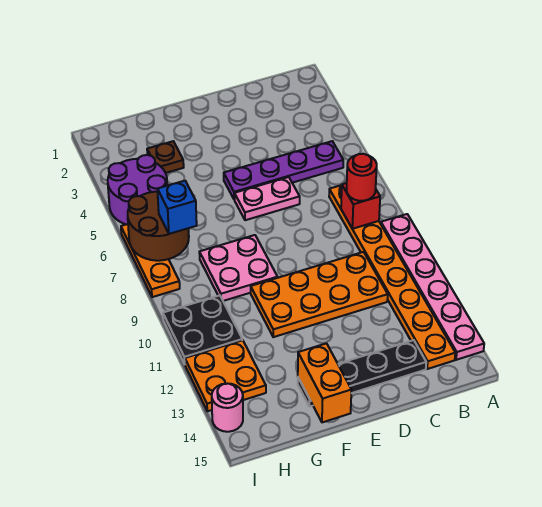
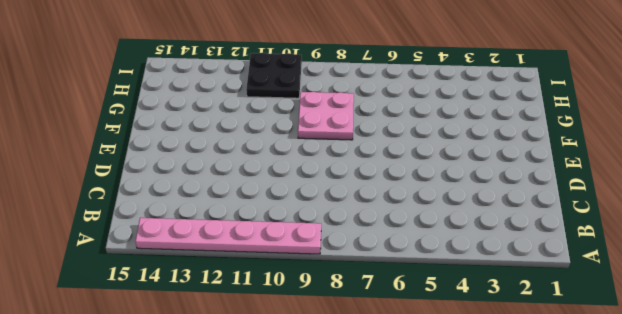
none -> purple plate B5:E5 level 1
none -> orange plate B7:B14 level 1
none -> orange plate C10:F11 level 1

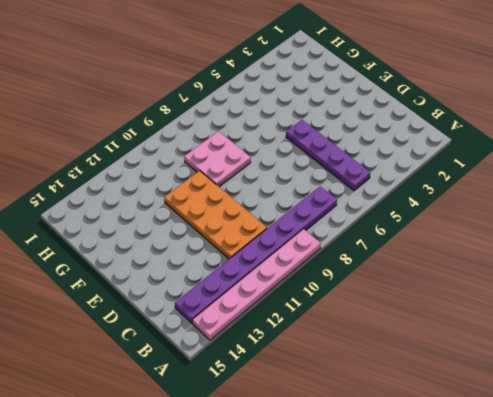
purple plate B7:B14 level 1 -> orange plate B7:B14 level 1
none -> black plate C14:F14 level 1
none -> pink plate D6:E6 level 1
none -> brown plate G3 level 1

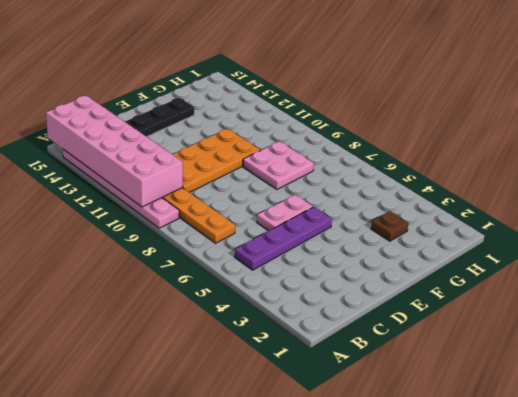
pink brick A10:B15 level 2 -> none
none -> purple round brick H4:I5 level 1
none -> black plate H10:I11 level 1
none -> orange plate H12:I13 level 1

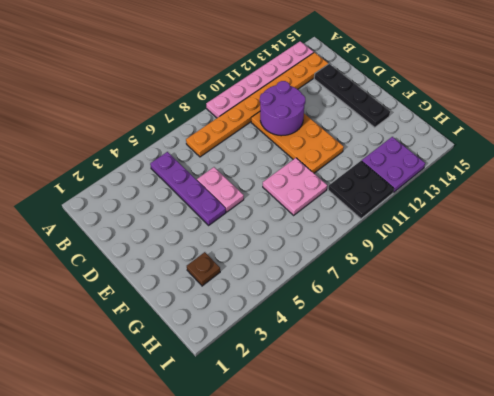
purple round brick C10:D11 level 2 -> purple round brick H4:I5 level 1
purple plate H12:I13 level 1 -> orange plate H12:I13 level 1
none -> orange plate I6:I8 level 1
none -> pink round brick I14 level 1
none -> red brick B8 level 2

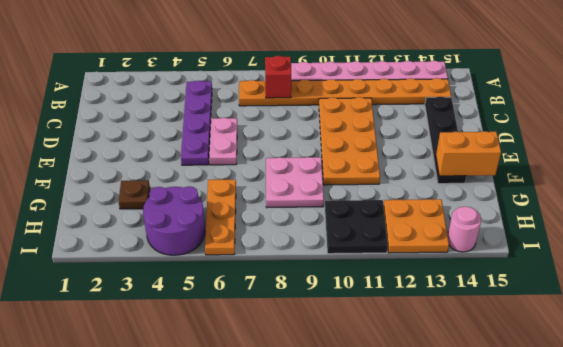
orange plate G6:I6 level 1 -> orange plate I6:I8 level 1
none -> brown round brick H6:I7 level 2
none -> red round brick B8 level 3
none -> blue brick H7 level 3

